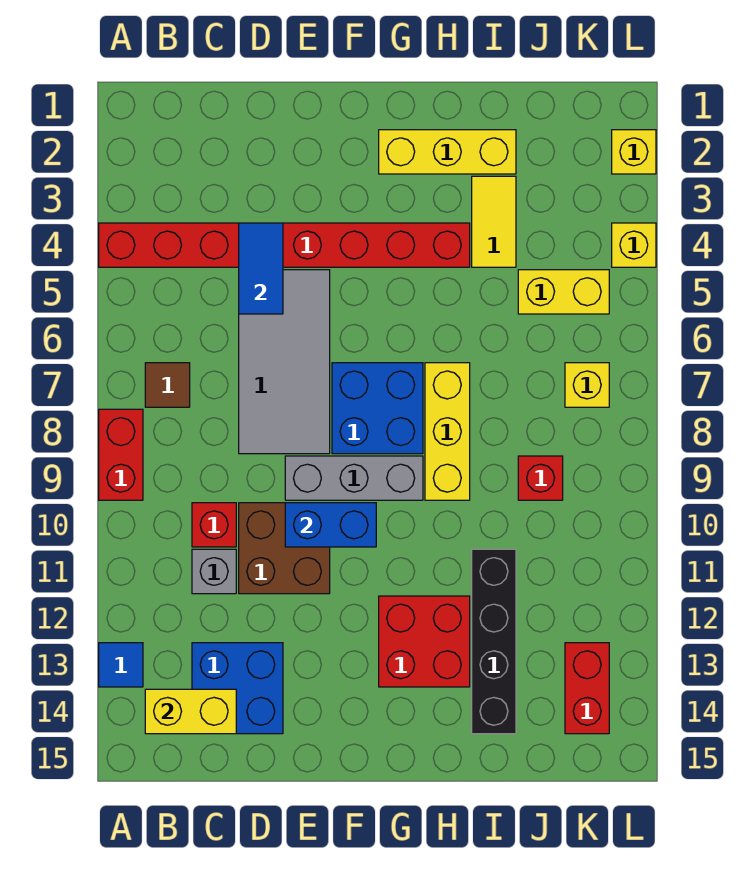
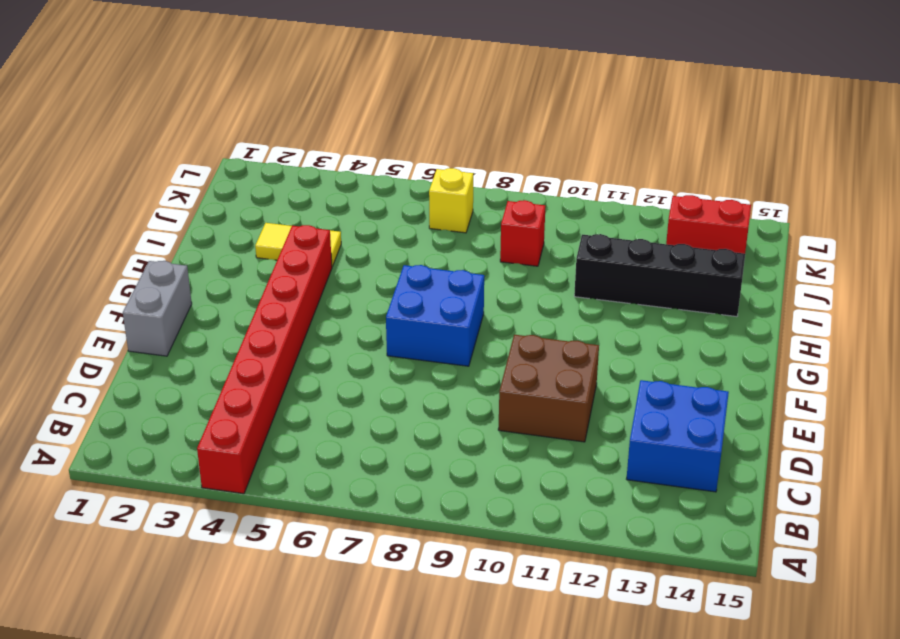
grey brick E1:F1 level 1 -> none
none -> red brick A8:A9 level 1
none -> blue tile A13 level 1
none -> brown tile B7 level 1

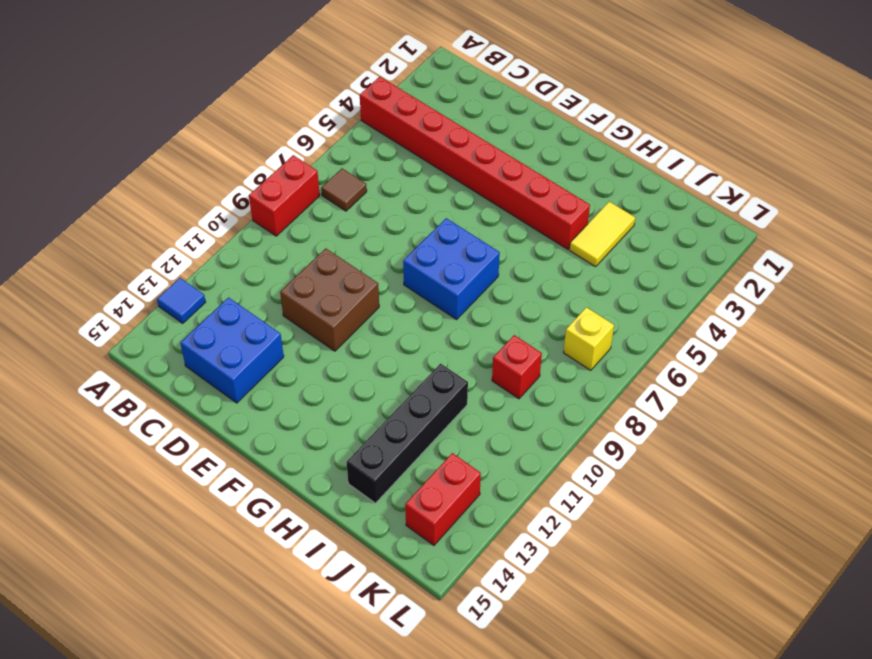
none -> red brick C10 level 1
none -> grey brick C11 level 1
none -> grey tile D5:E8 level 1

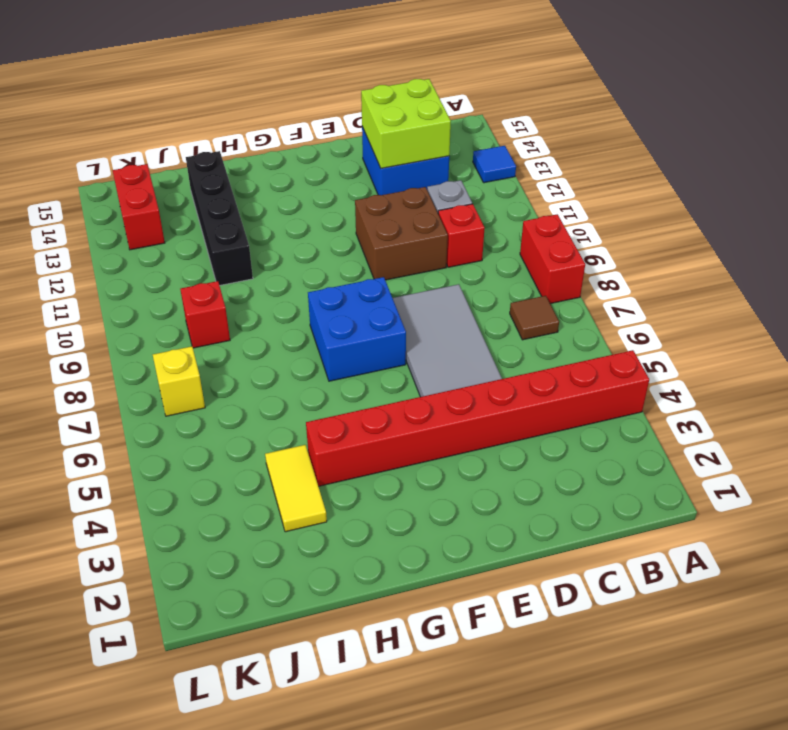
lime brick C13:D14 level 2 -> yellow brick B14:C14 level 2
none -> grey brick E9:G9 level 1
none -> yellow brick G2:I2 level 1
none -> red brick G12:H13 level 1

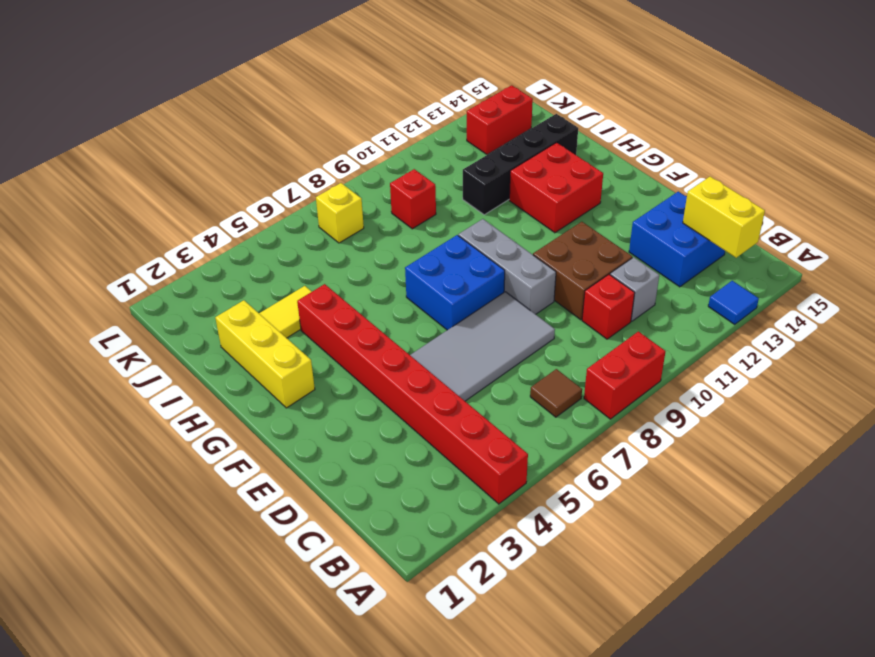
none -> yellow brick H7:H9 level 1
none -> yellow brick J5:K5 level 1
none -> yellow brick L2 level 1

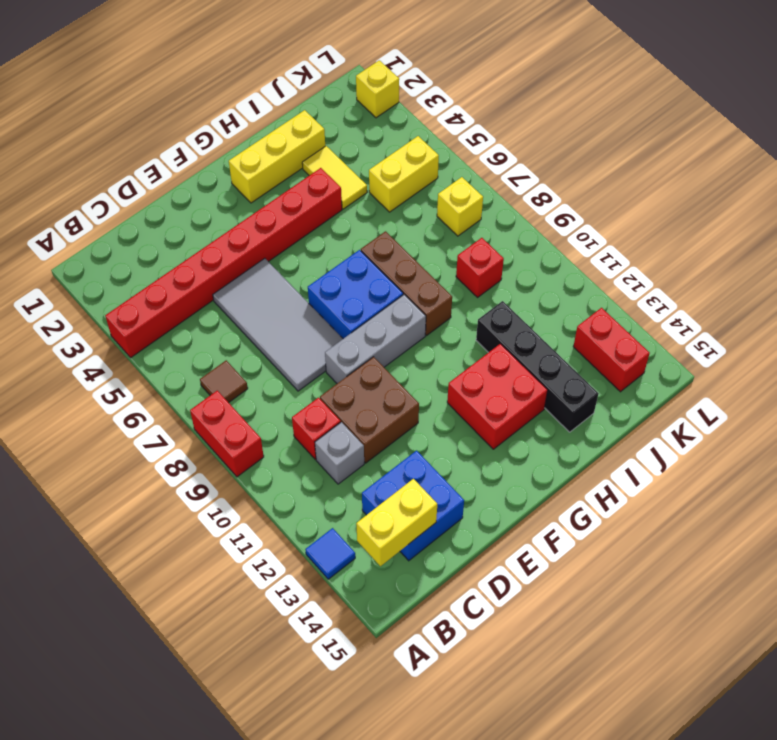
brown brick H7:H9 level 1 -> yellow brick H7:H9 level 1
none -> yellow brick L4 level 1
none -> blue tile D4:D5 level 2
none -> blue brick E10:F10 level 2

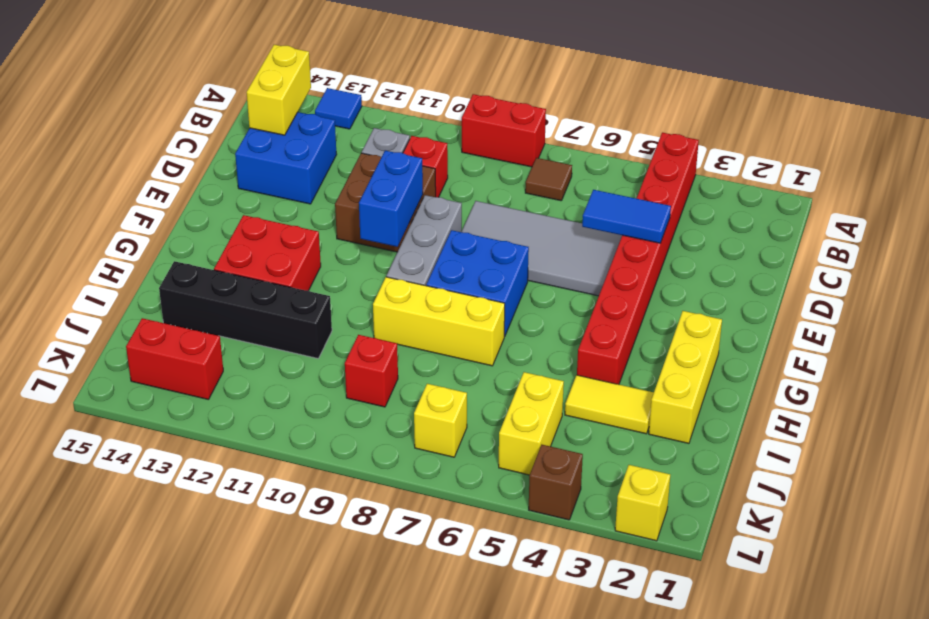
brown brick L4 level 1 -> yellow brick L4 level 1

